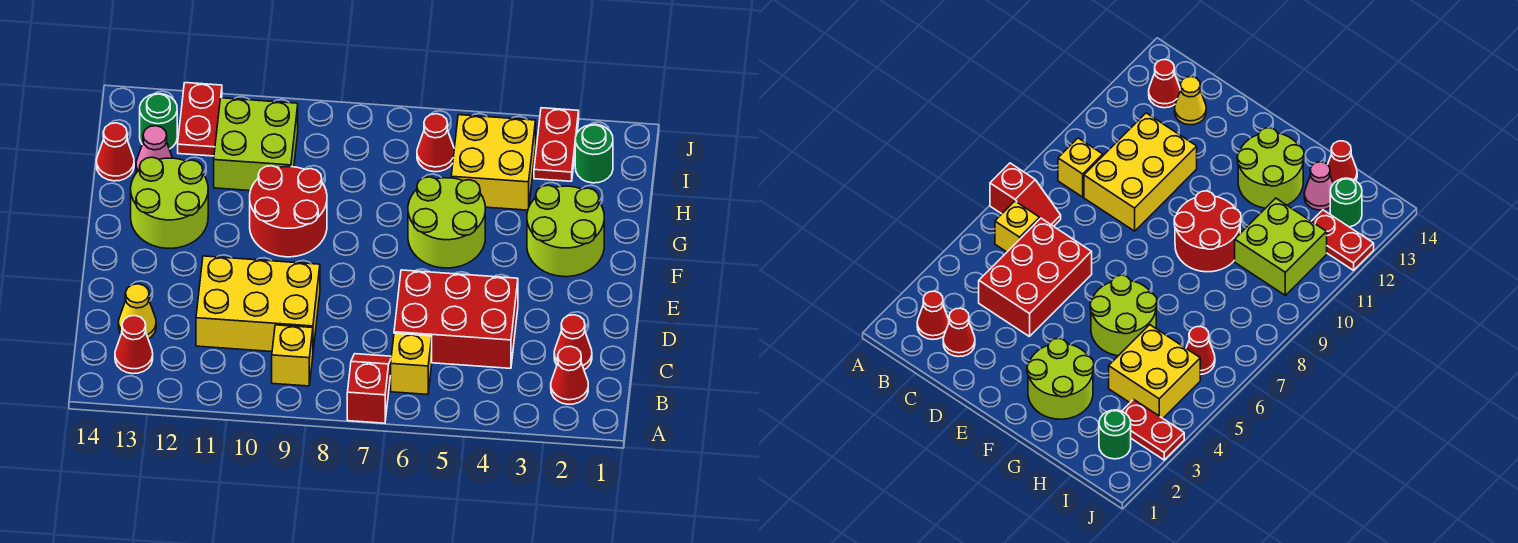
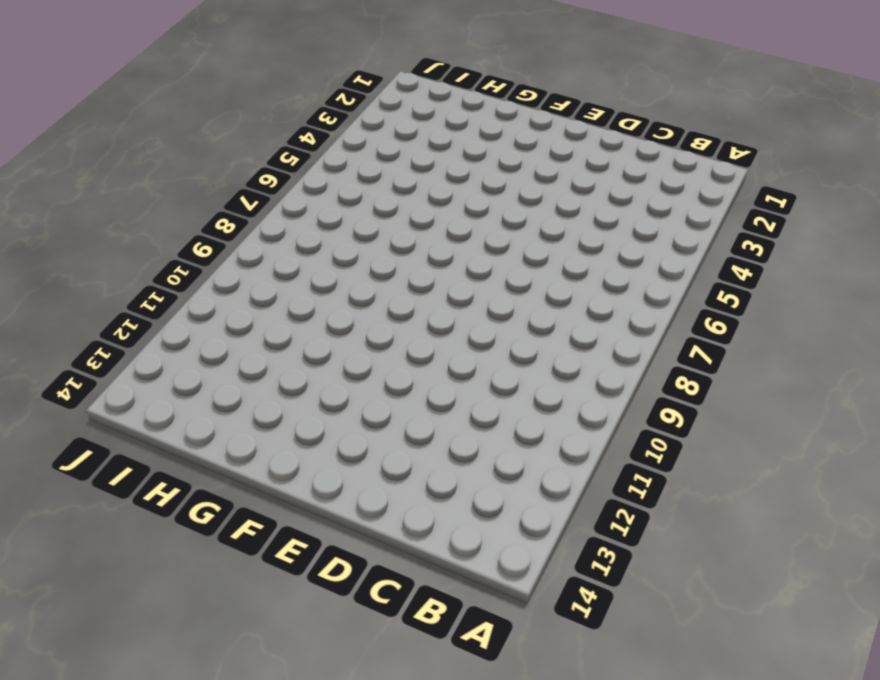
none -> red slope A7:B7 level 1 top A
none -> red cone B2 level 1
none -> yellow brick B6 level 1

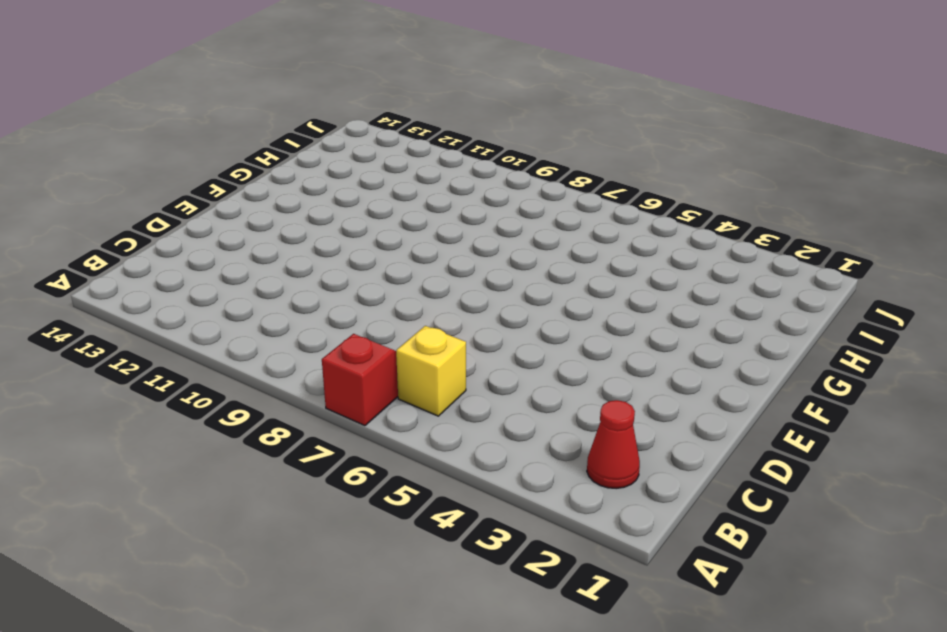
none -> yellow brick B9 level 1
none -> red cone B13 level 1
none -> red cone C2 level 1

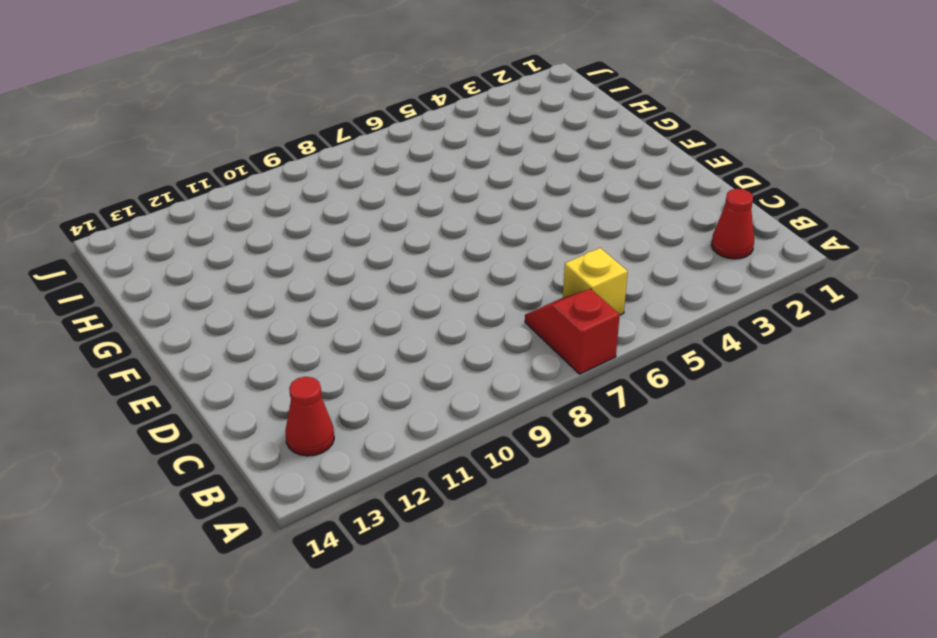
none -> yellow brick B9 level 1
none -> red cone C2 level 1
none -> red brick C4:D6 level 1

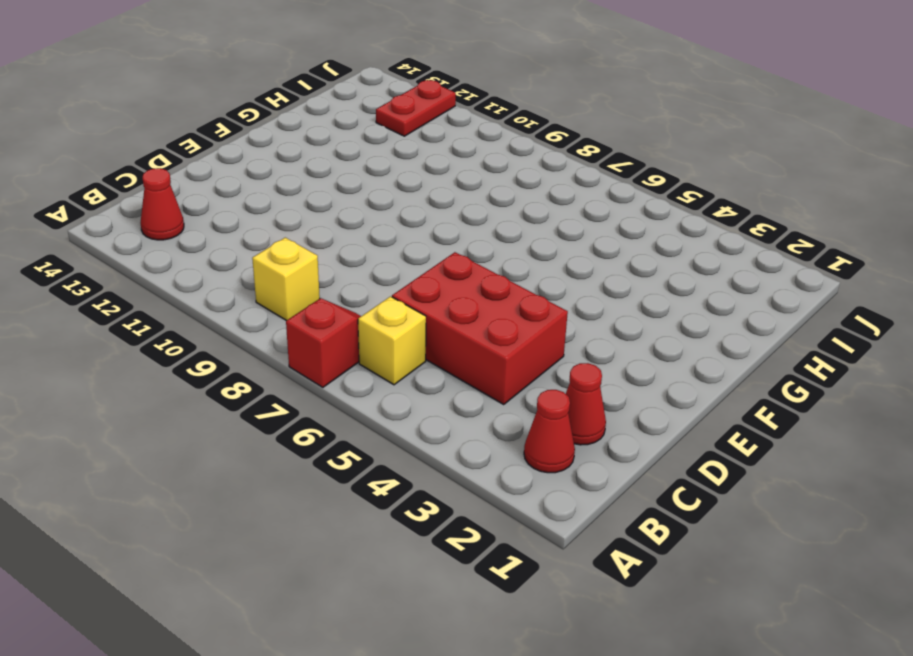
none -> yellow brick C9:D11 level 1
none -> yellow cone C13 level 1
none -> lime round brick F2:G3 level 1

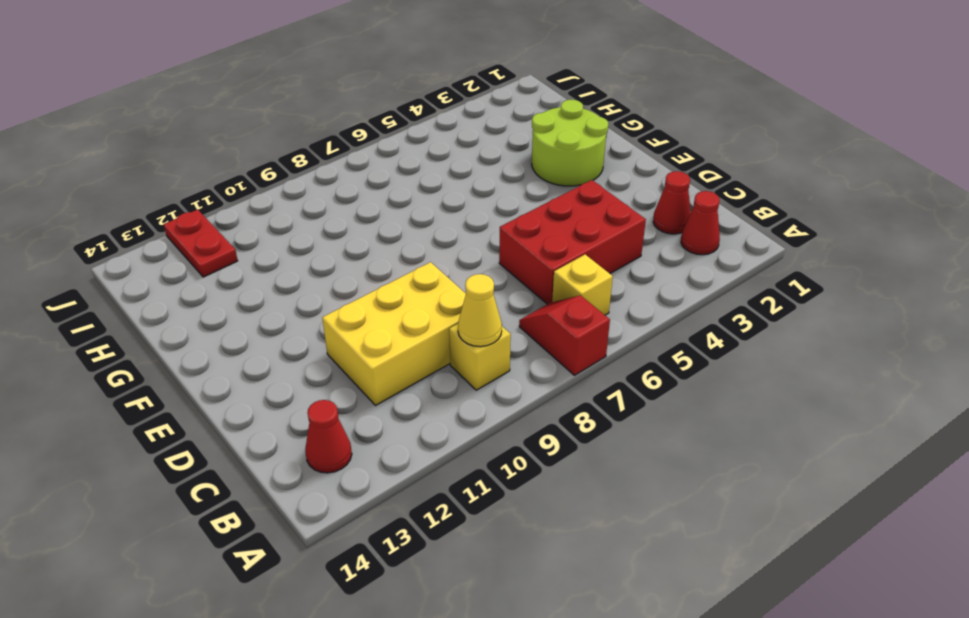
yellow cone B9 level 2 -> yellow cone C13 level 1
none -> lime round brick F5:G6 level 1
none -> red round brick F9:G10 level 1
none -> lime round brick F12:G13 level 1

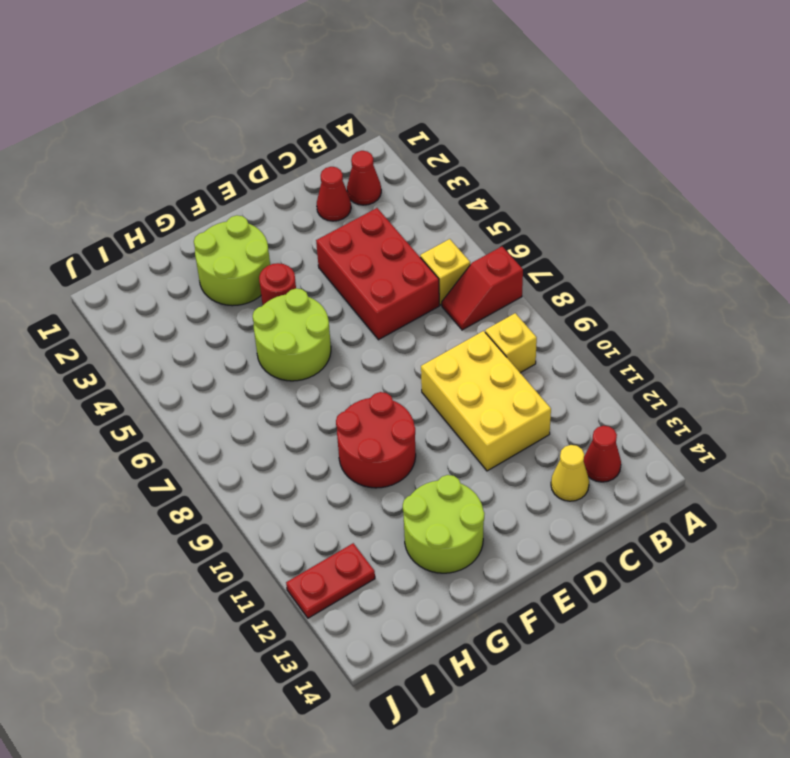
red round brick F4 level 1 -> none
none -> yellow brick H4:I5 level 1
none -> lime brick H10:I11 level 1
none -> pink cone H13 level 1

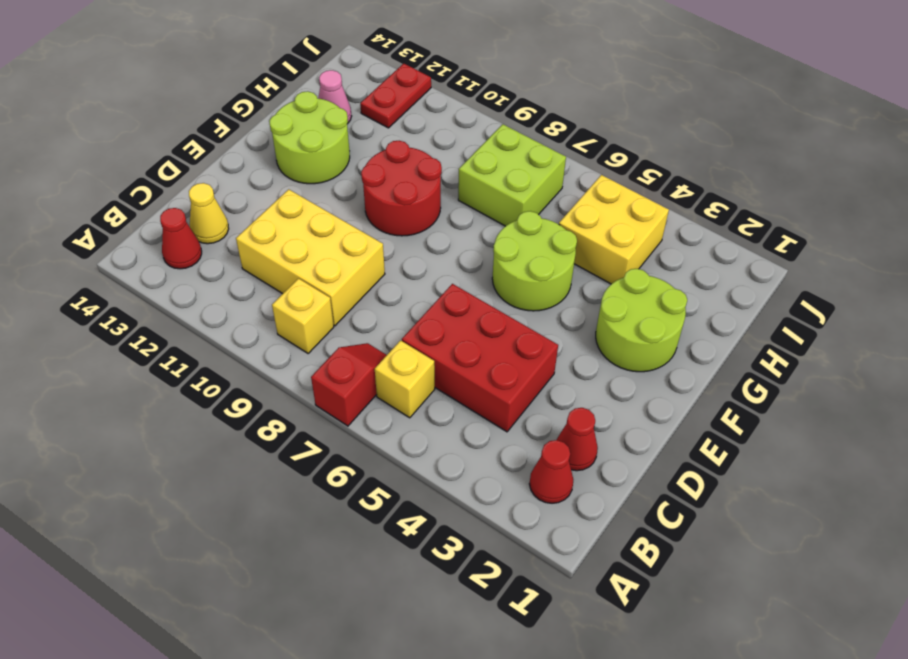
lime brick H7:I8 level 1 -> lime brick H10:I11 level 1
none -> red cone H14 level 1
none -> green round brick I2 level 1
none -> red plate I3:J3 level 1

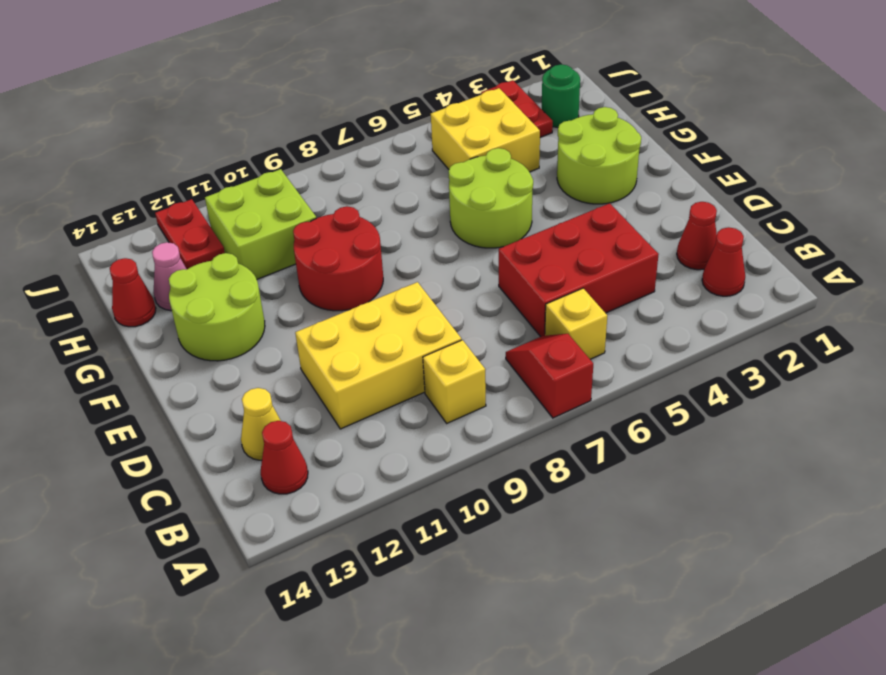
none -> red cone I6 level 1
none -> green round brick I13 level 1

